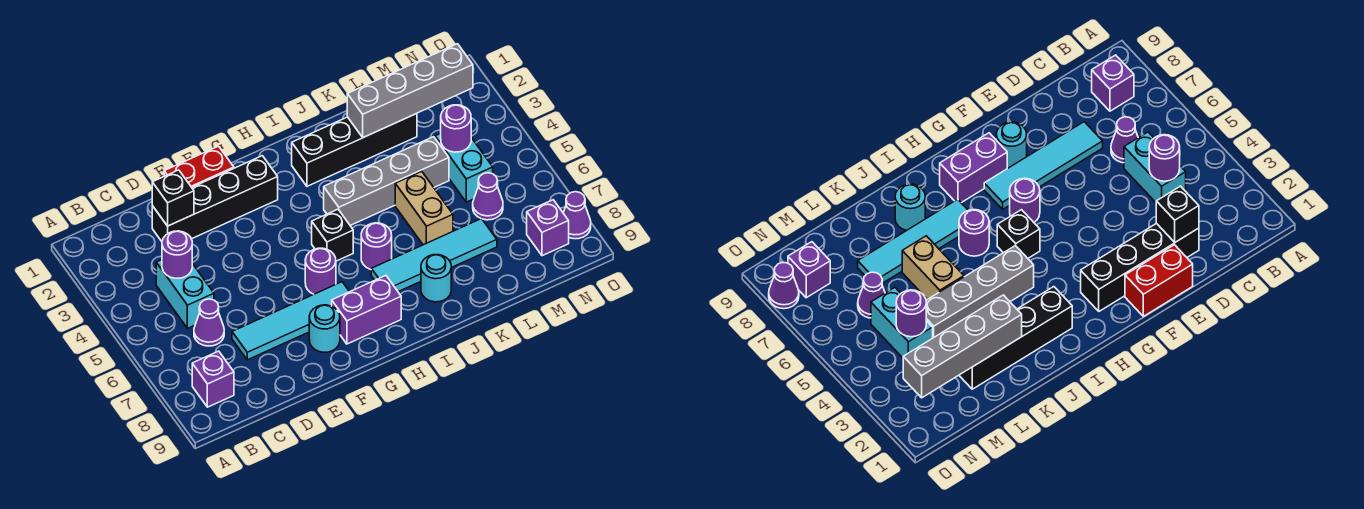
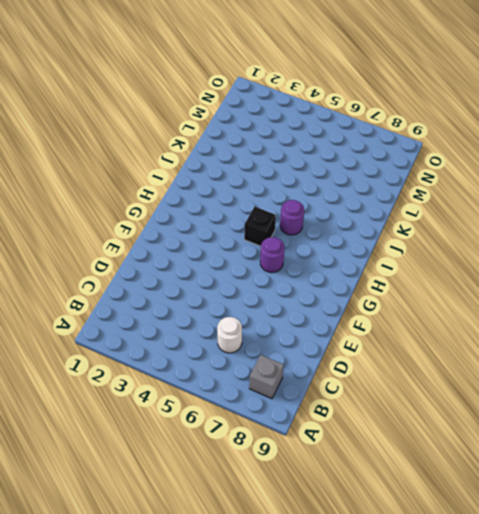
grey brick B8 level 1 -> purple brick B8 level 1
white round brick C6 level 1 -> purple cone C6 level 1
none -> cyan brick C4:C5 level 1
none -> black brick D2:G2 level 1
none -> cyan tile D7:G7 level 1

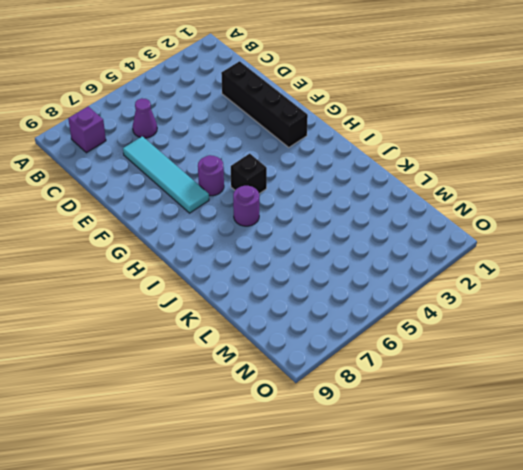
none -> cyan brick C4:C5 level 1
none -> red brick E1:F1 level 1
none -> cyan round brick F8 level 1

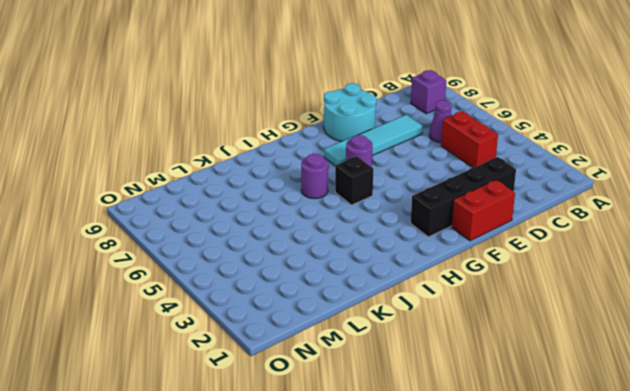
red brick C4:C5 level 1 -> cyan brick C4:C5 level 1
cyan round brick E8:F9 level 1 -> cyan round brick F8 level 1
none -> purple brick G8:H8 level 1
none -> black brick I2:L2 level 1
none -> grey brick I4:L4 level 1

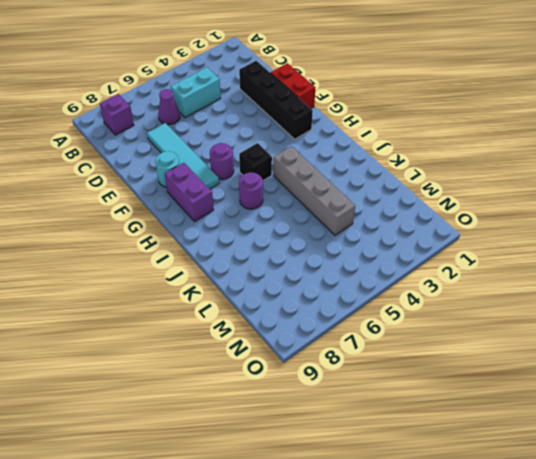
none -> black brick I2:L2 level 1
none -> cyan tile I7:L7 level 1
none -> cyan round brick J8 level 1

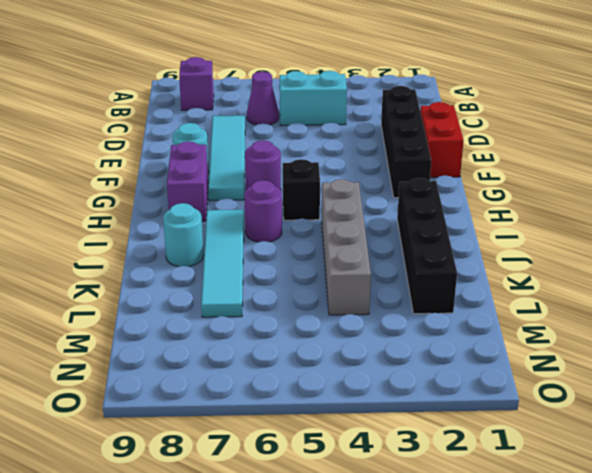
none -> tan brick K5:K6 level 1
none -> cyan brick M4:M5 level 1
none -> purple cone M6 level 1

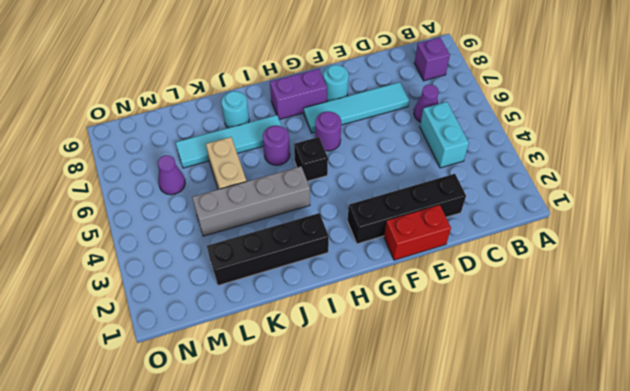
none -> cyan brick M4:M5 level 1
none -> purple brick N8 level 1
none -> purple cone O8 level 1

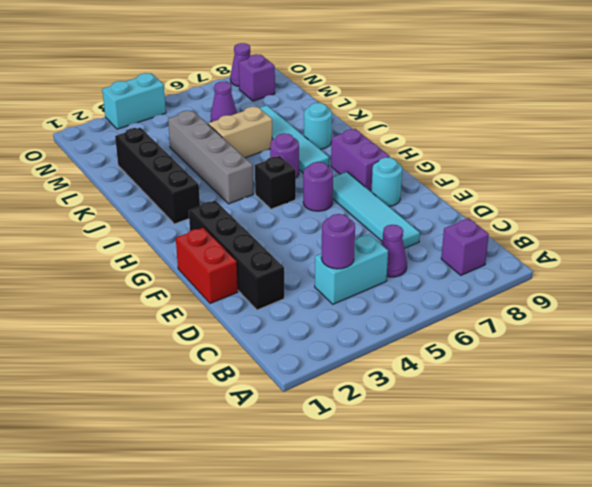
cyan brick O3:O4 level 1 -> cyan brick M4:M5 level 1
none -> black brick D2 level 2
none -> grey brick K2:N2 level 2
none -> purple round brick M4 level 2

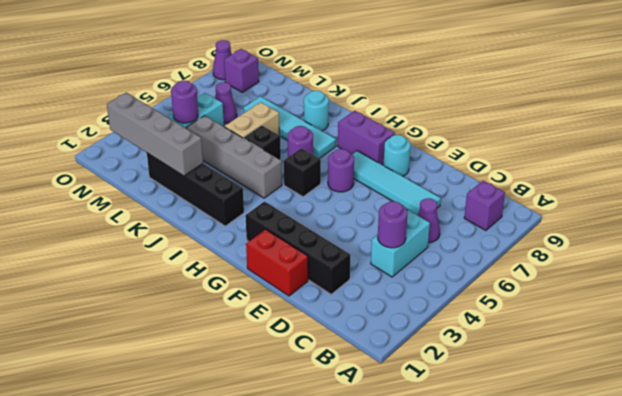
black brick J5 level 1 -> black brick D2 level 2

